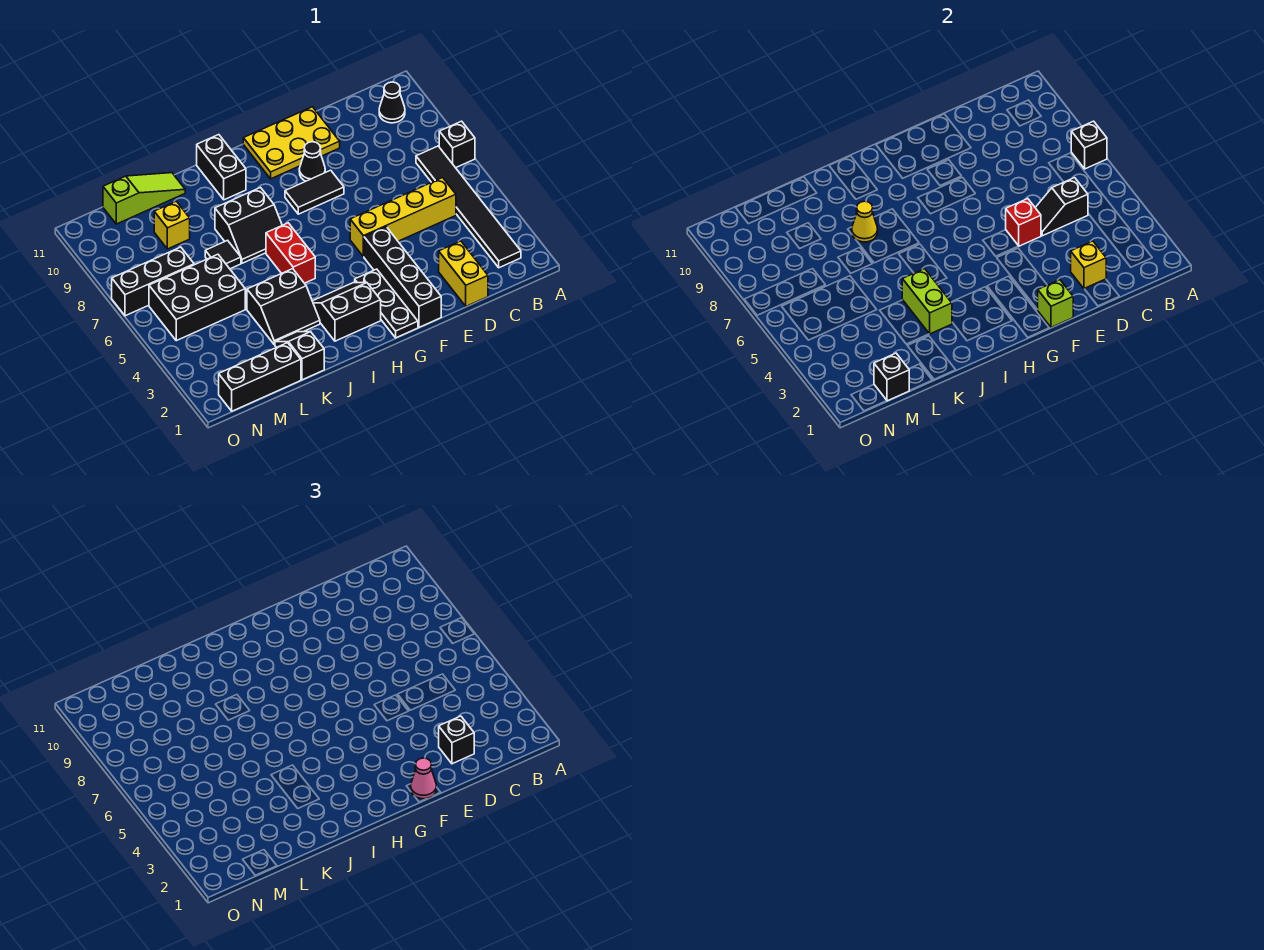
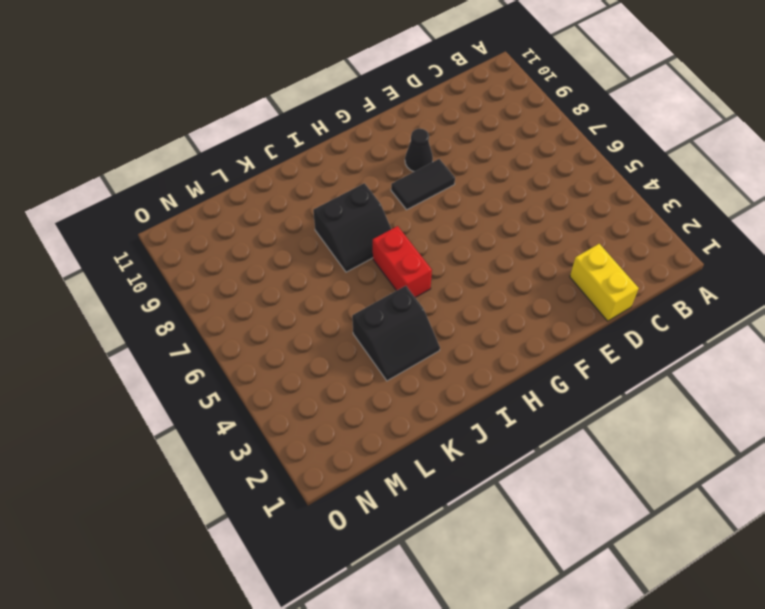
none -> black brick A7 level 1
none -> black tile B2:B7 level 1
none -> black cone B10 level 1
none -> yellow brick C5:F5 level 1

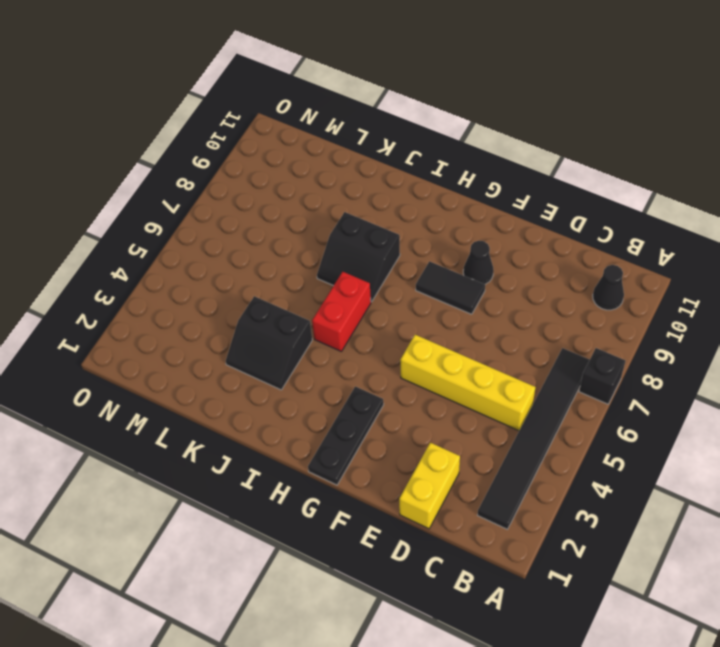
none -> yellow plate E10:G11 level 1
none -> black brick F1:F4 level 1
none -> black slope H2:I3 level 1 top 2
none -> black brick I10:I11 level 1

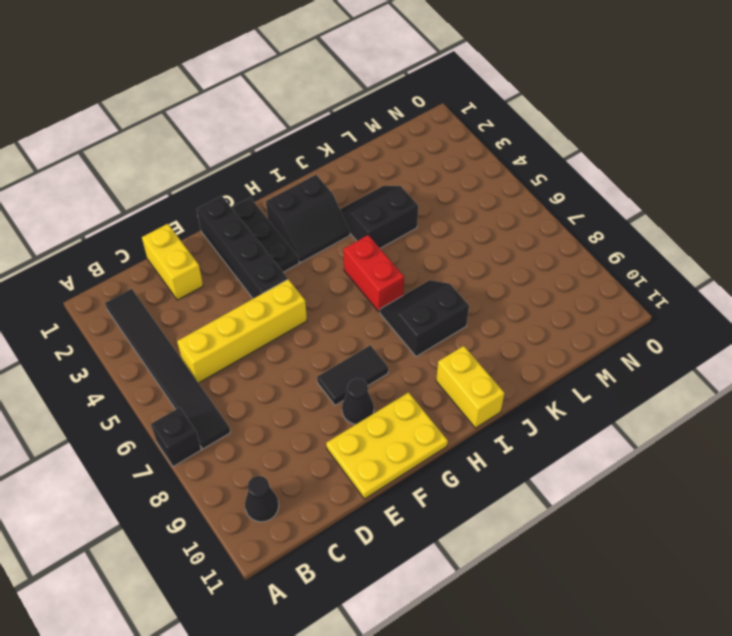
yellow brick I10:I11 level 1 -> black brick I10:I11 level 1
none -> black slope K1:K2 level 1 top 1
none -> black tile K7 level 1
none -> lime slope K11:M11 level 1 top M
none -> black brick L1:N1 level 1

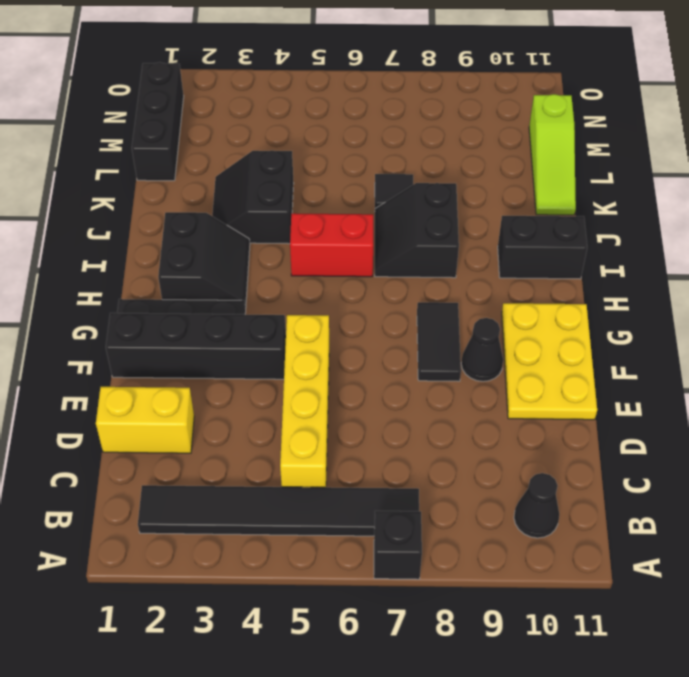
none -> black slope K1:K2 level 1 top 1
none -> black brick L5:N6 level 1
none -> yellow brick L9 level 1
none -> black brick M7:O7 level 1

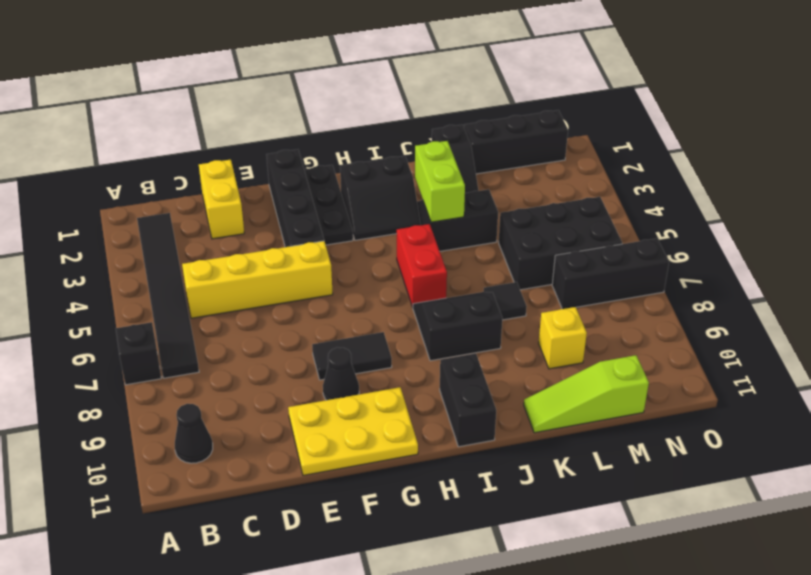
none -> black brick A7 level 2
none -> black slope C5:D5 level 2 top C
none -> yellow brick D2 level 2
none -> red brick E5 level 2

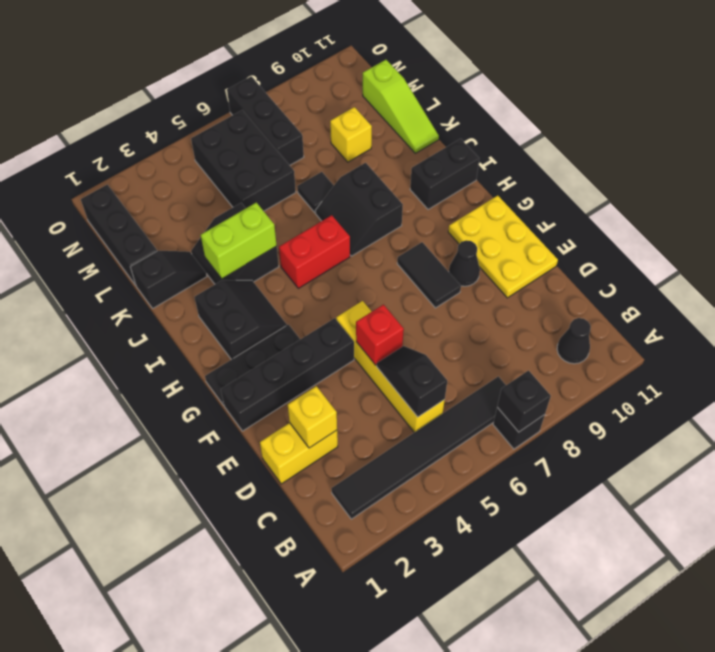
none -> lime brick F1 level 2
none -> yellow cone J8 level 2
none -> black brick M1 level 2
none -> black brick D2 level 3

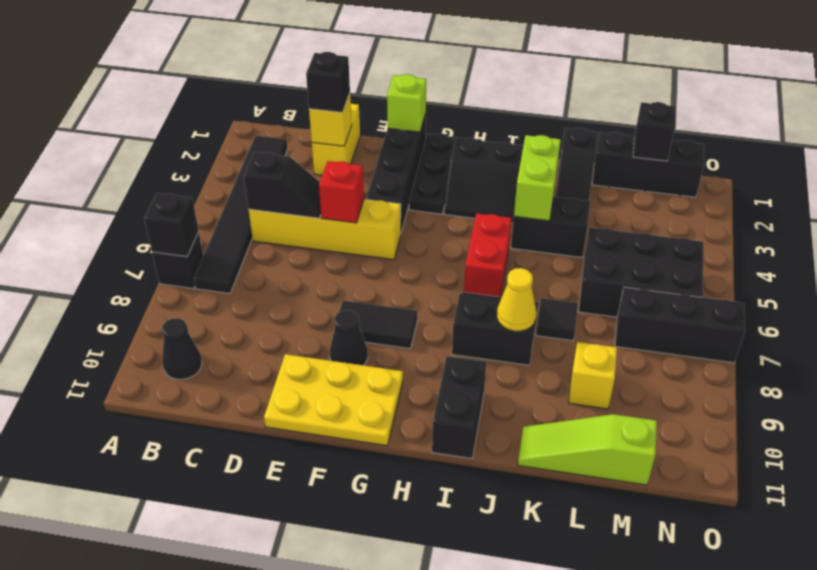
none -> pink cone F1 level 3

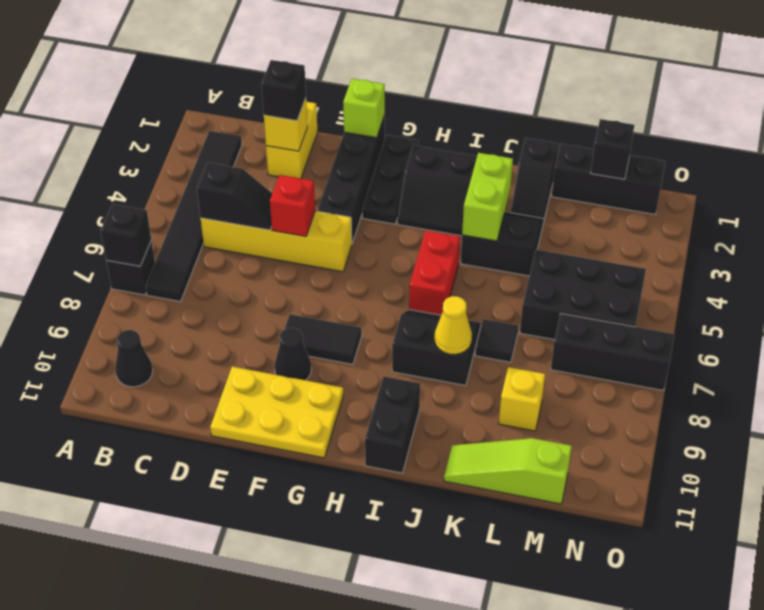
none -> pink cone F1 level 3

